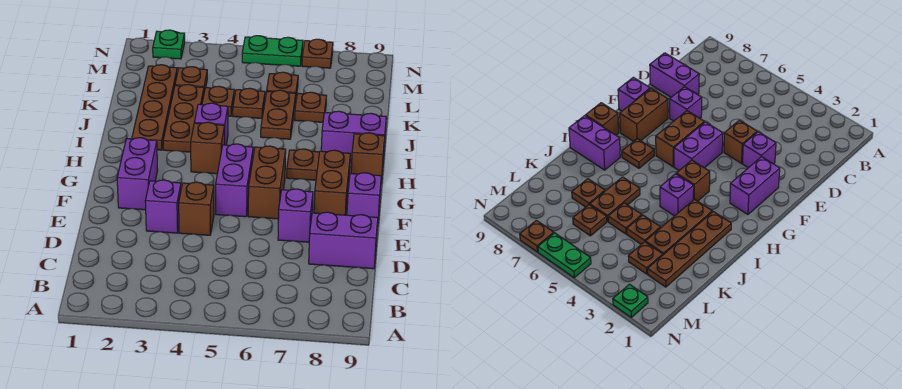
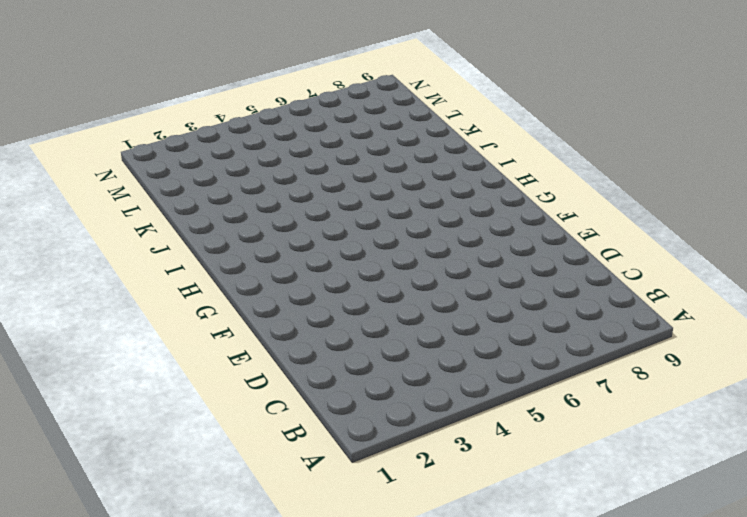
none -> purple brick D8:D9 level 1
none -> purple brick E3 level 1
none -> brown brick E4 level 1

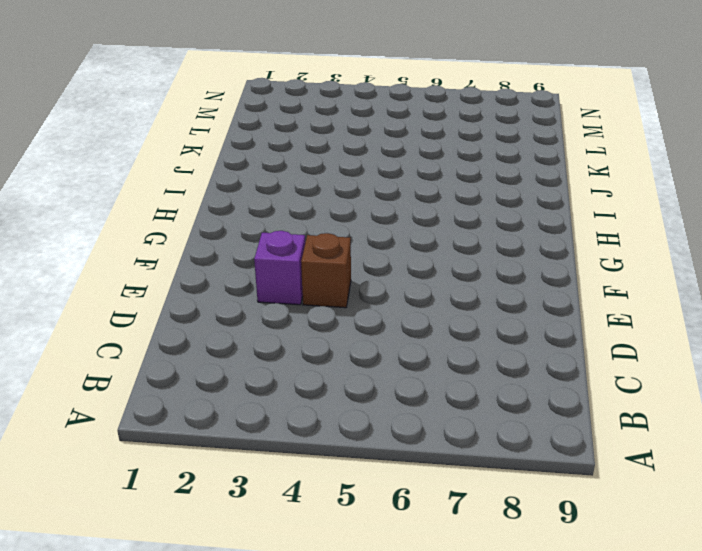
none -> purple brick D8:D9 level 1
none -> purple brick E7 level 1
none -> purple brick F2:G2 level 1

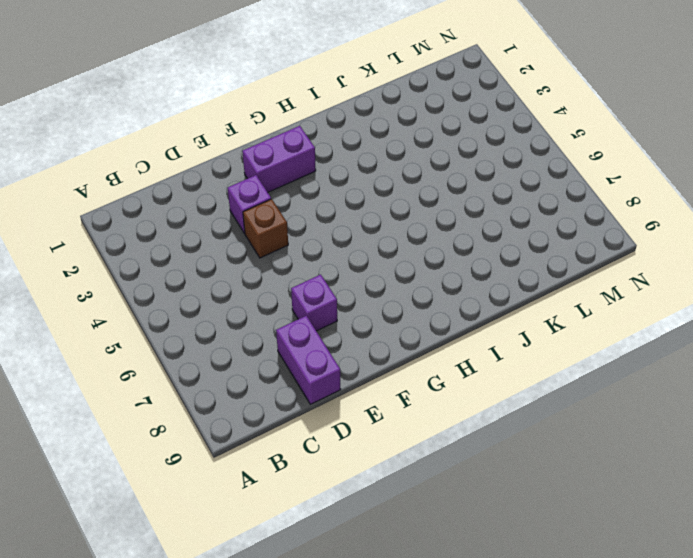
none -> purple brick F5:G5 level 1
none -> brown brick F6:G6 level 1
none -> brown brick F8:G8 level 1

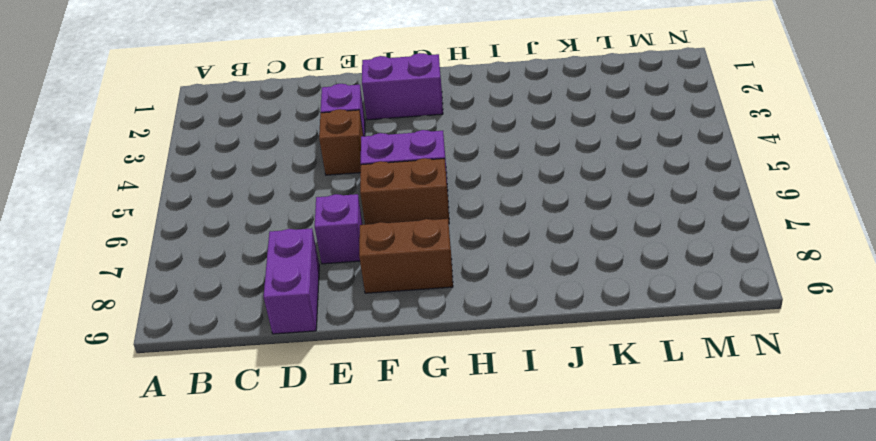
none -> purple brick F9 level 1
none -> brown brick H4 level 1
none -> brown plate H7 level 1

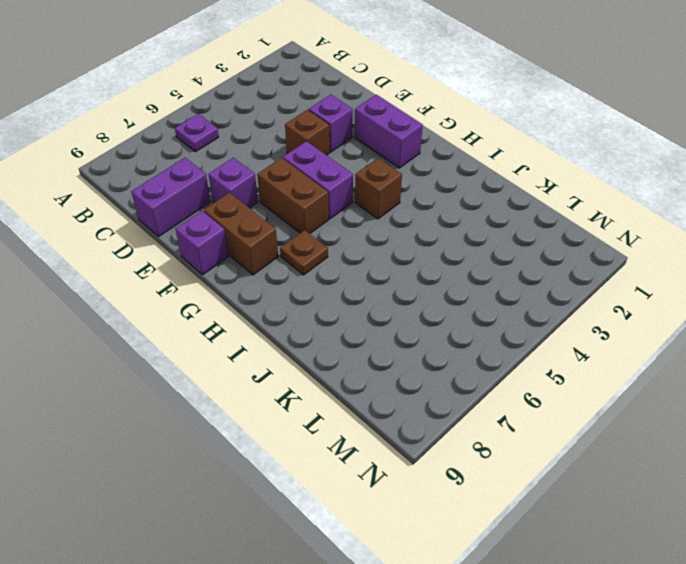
purple plate B6 level 1 -> none
none -> brown brick H9 level 1
none -> brown plate I2:L2 level 1
none -> brown plate I3:K3 level 1

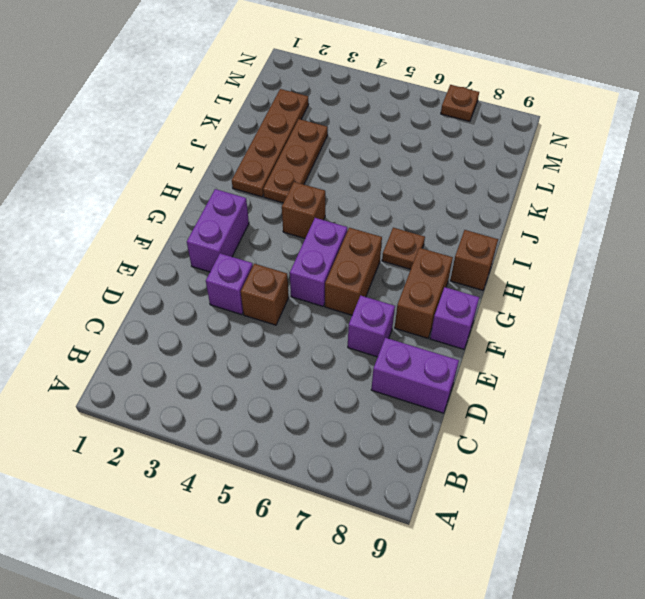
none -> purple brick I4 level 1
none -> purple brick I8:I9 level 1
none -> brown plate J6:K6 level 1

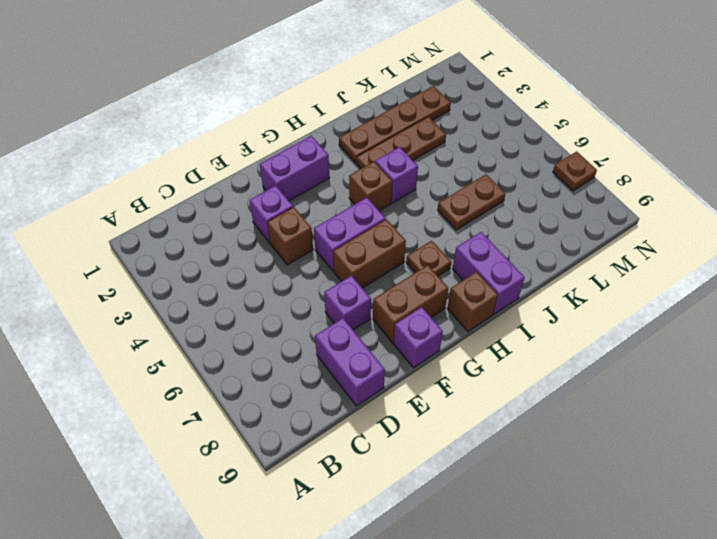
none -> brown plate K4 level 1
none -> brown plate K5 level 1
none -> brown plate K7 level 1

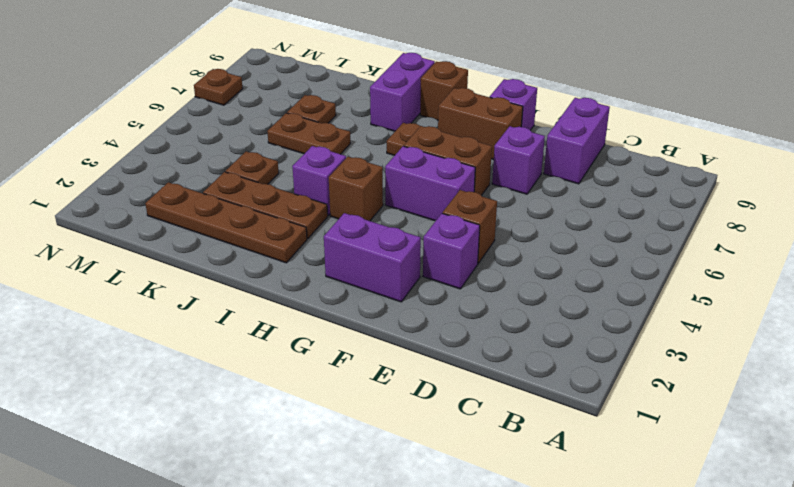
none -> brown plate K5 level 1
none -> brown plate L3 level 1
none -> brown plate L6 level 1

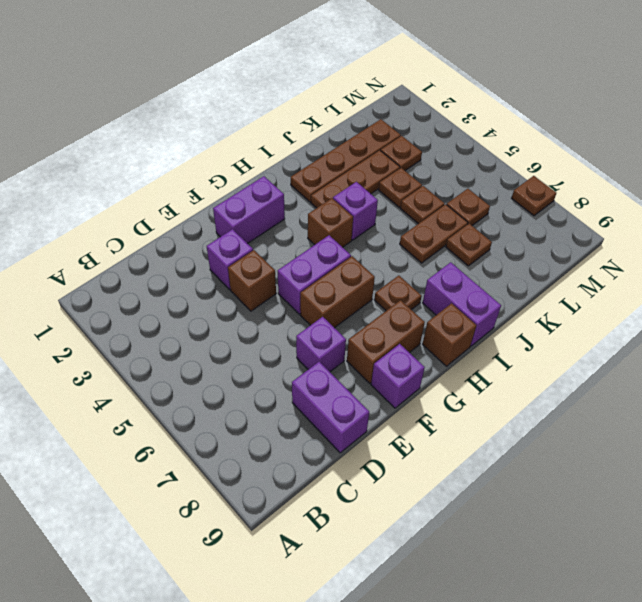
none -> green plate N2 level 1
none -> green plate N5:N6 level 1

